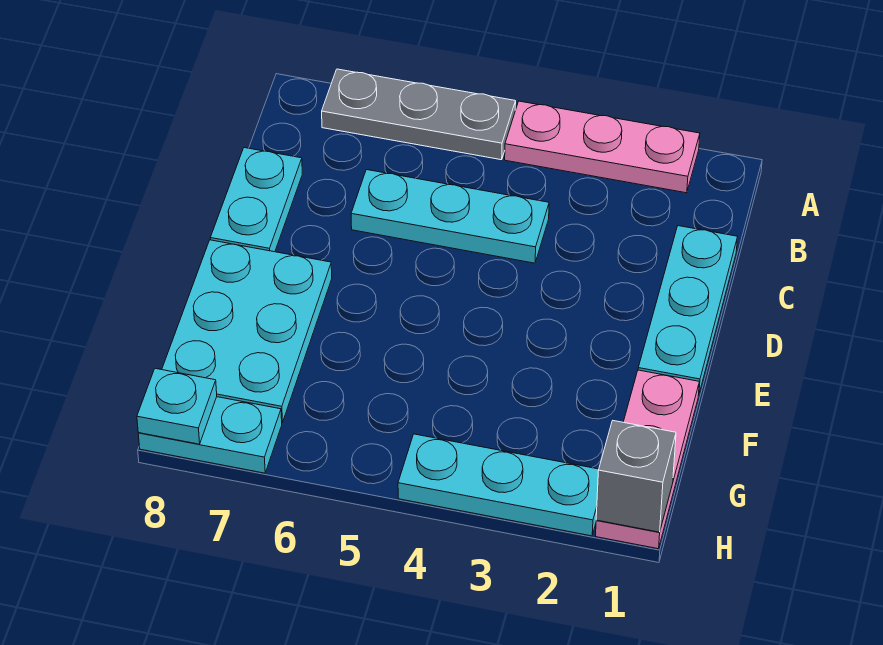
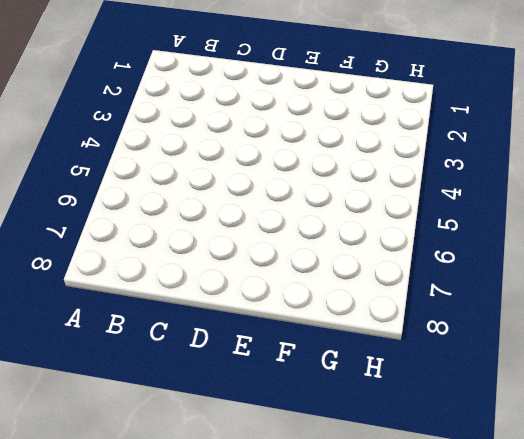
none -> pink plate A2:A4 level 1
none -> grey plate A5:A7 level 1

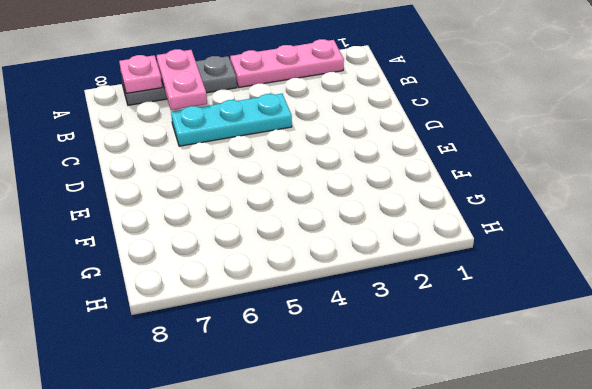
pink plate A6:B6 level 2 -> none
pink plate A7 level 2 -> none
none -> cyan plate C1:E1 level 1
none -> cyan plate C8:D8 level 1

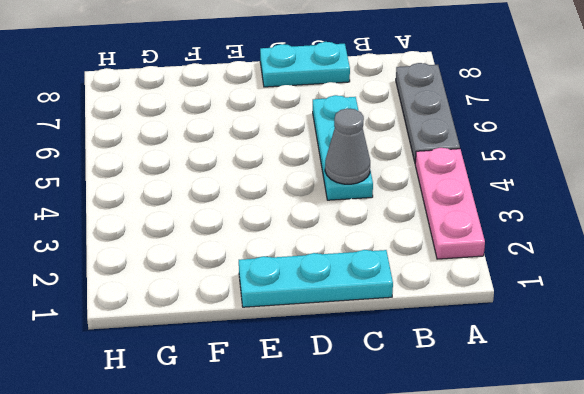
grey cone C4 level 2 -> none
none -> cyan plate E7:G8 level 1
none -> pink plate F1:H1 level 1

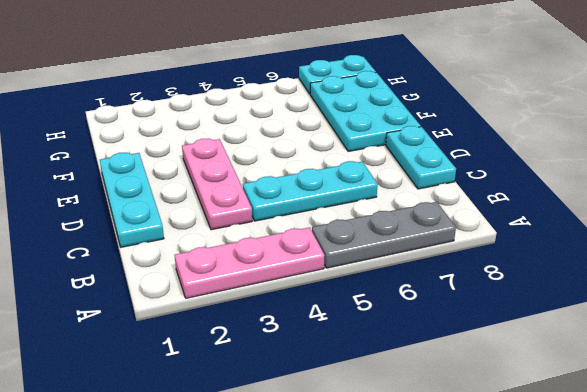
pink plate C3:E3 level 1 -> pink plate F1:H1 level 1
none -> cyan plate H2:H4 level 1
none -> grey brick H1 level 2

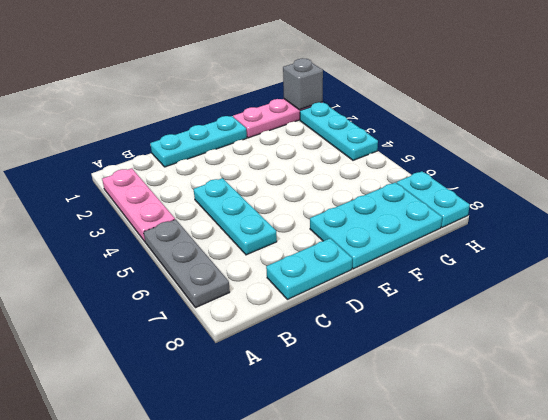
none -> cyan plate H8 level 2

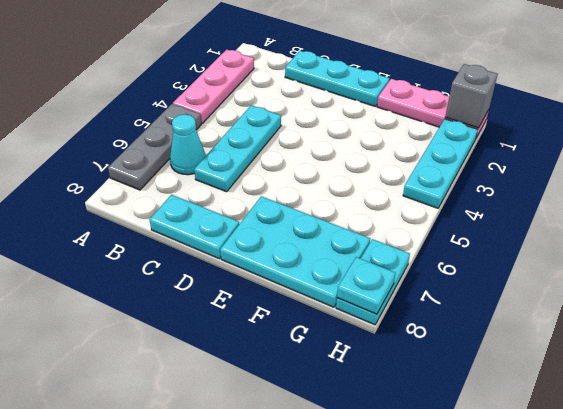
cyan cone B6 level 1 -> none

